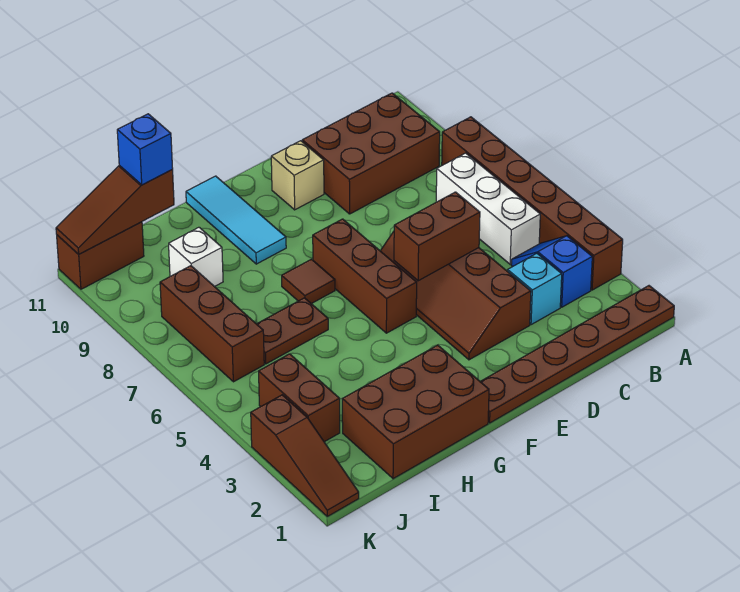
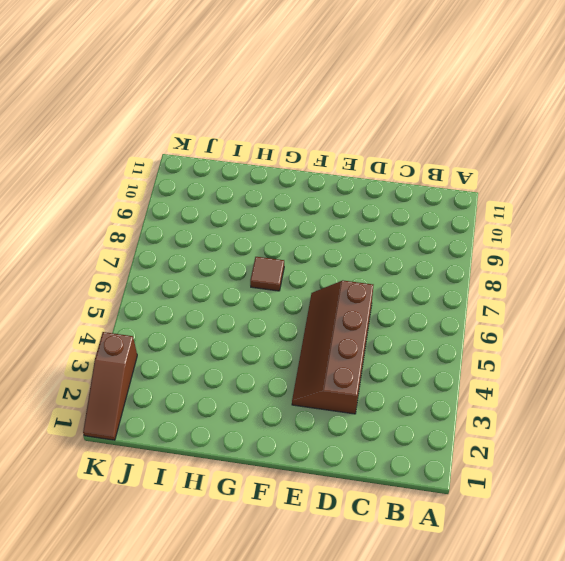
none -> brown plate A1:F1 level 1
none -> brown brick A3:A8 level 1
none -> blue slope B3:B4 level 1 top 3

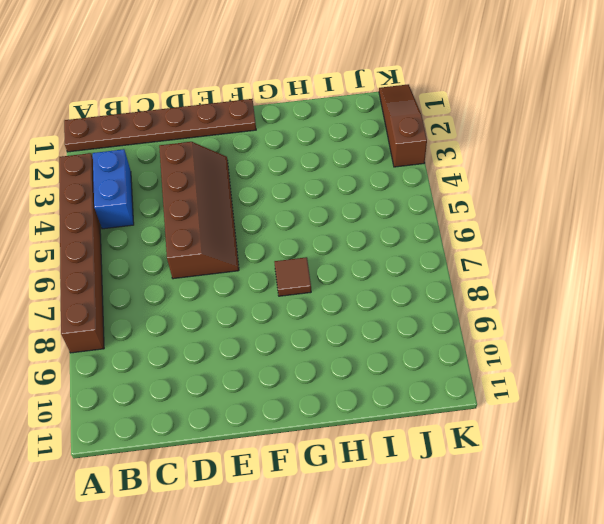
blue brick B3:B4 level 1 -> blue slope B3:B4 level 1 top 3
none -> white brick B5:B7 level 1
none -> brown brick B9:D10 level 1
none -> cyan brick C3 level 1

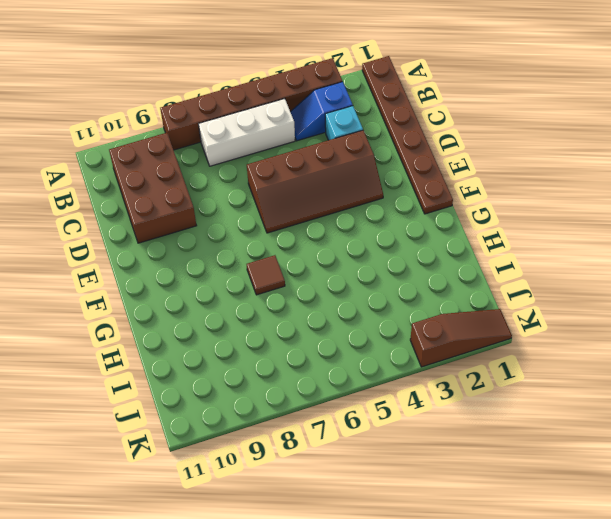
none -> tan brick E10 level 1
none -> brown brick F5:F7 level 1
none -> brown brick G1:I2 level 1

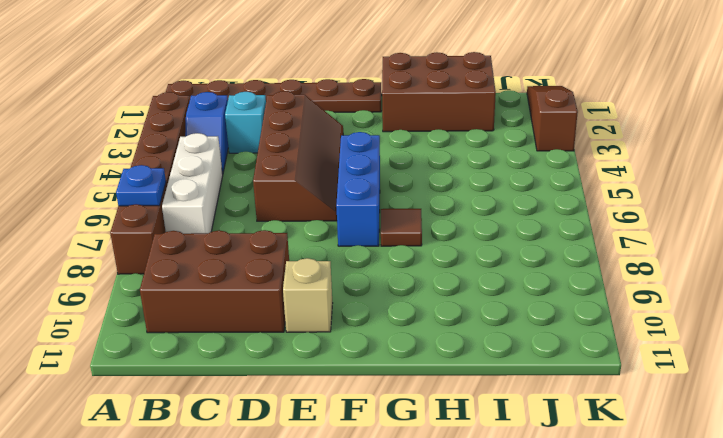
blue plate A7 level 2 -> none
blue brick F5:F7 level 1 -> brown brick F5:F7 level 1
none -> cyan tile G9:G11 level 1
none -> brown plate H6:I6 level 1
none -> white brick I9 level 1

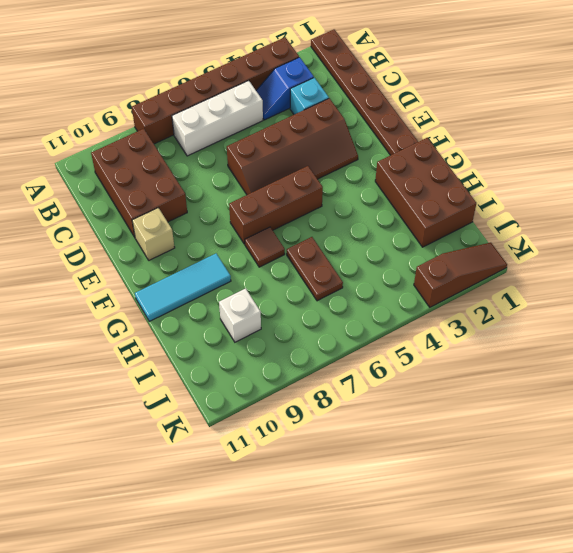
none -> brown brick J3:J4 level 1
none -> brown brick J6:J8 level 1
none -> brown brick J11:K11 level 1

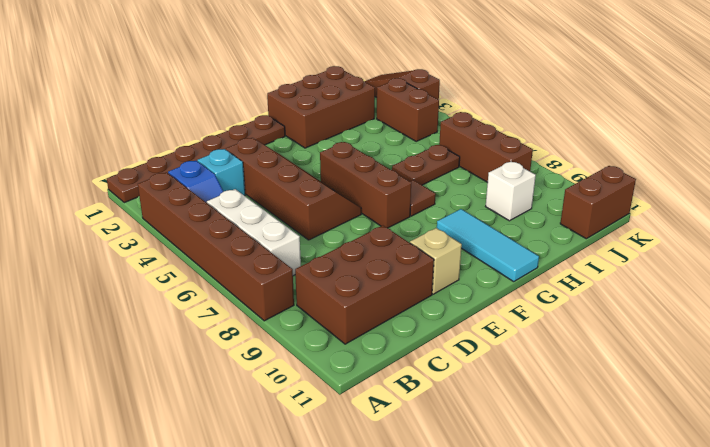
none -> brown brick D5:E5 level 2
none -> brown slope I11:K11 level 2 top I
none -> blue brick I11 level 3

